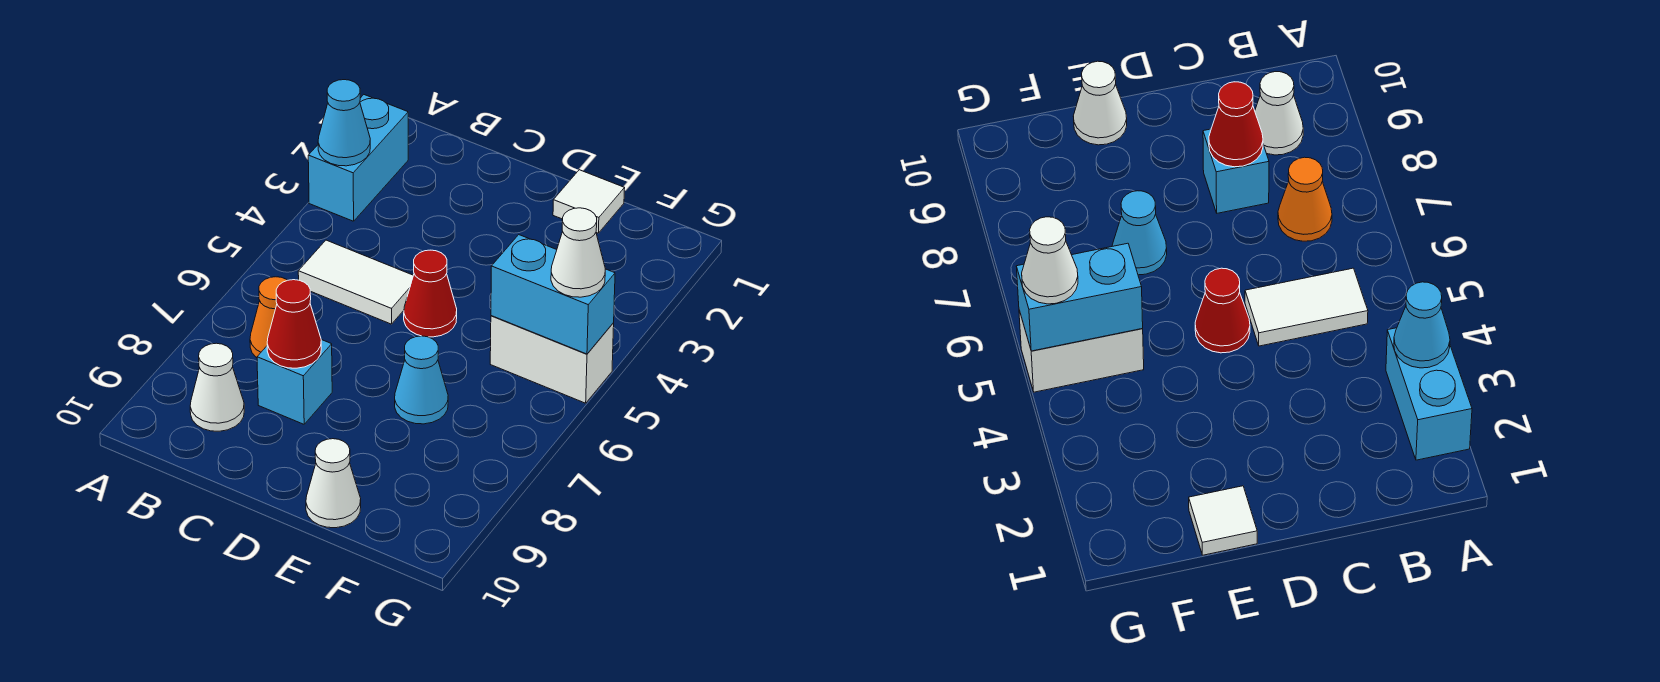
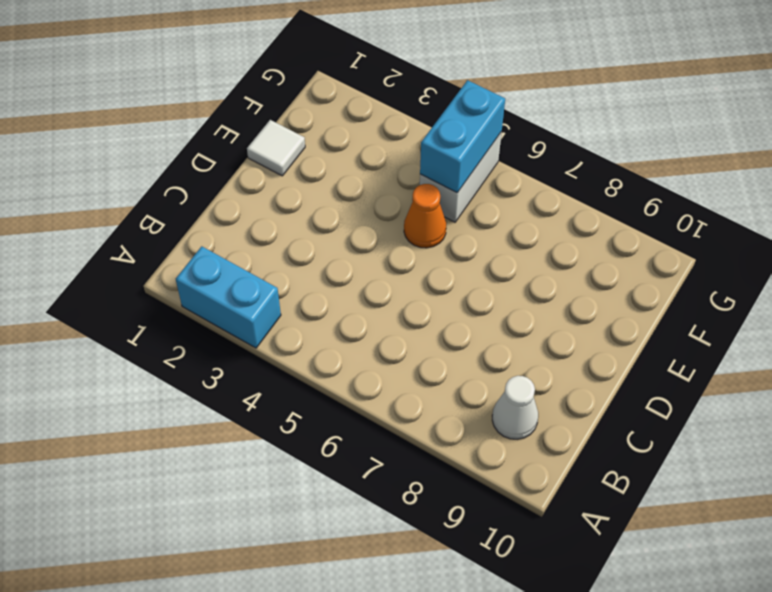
orange cone E5 level 1 -> orange cone B7 level 1
none -> white tile B5:C5 level 1
none -> cyan brick C8 level 1
none -> red cone D5 level 1

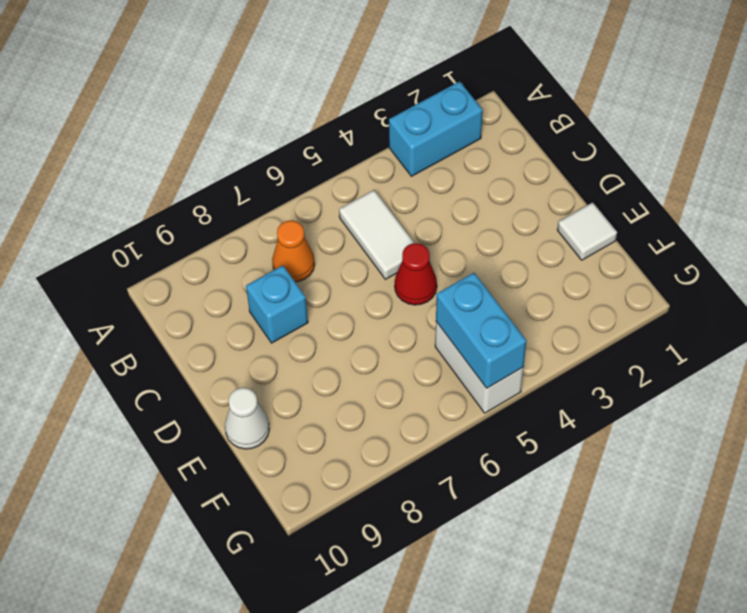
none -> white cone B9 level 1
none -> cyan cone E7 level 1
none -> cyan cone A3 level 2

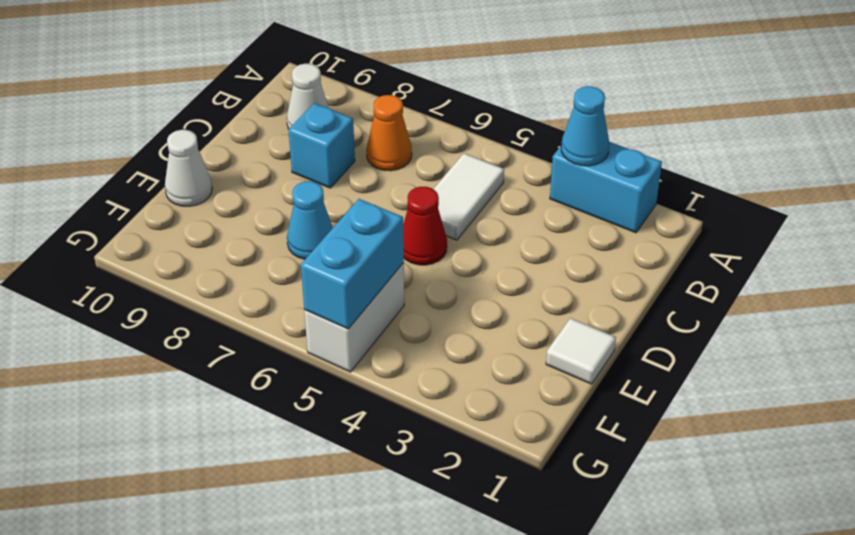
none -> red cone C8 level 2
none -> white cone G5 level 3

